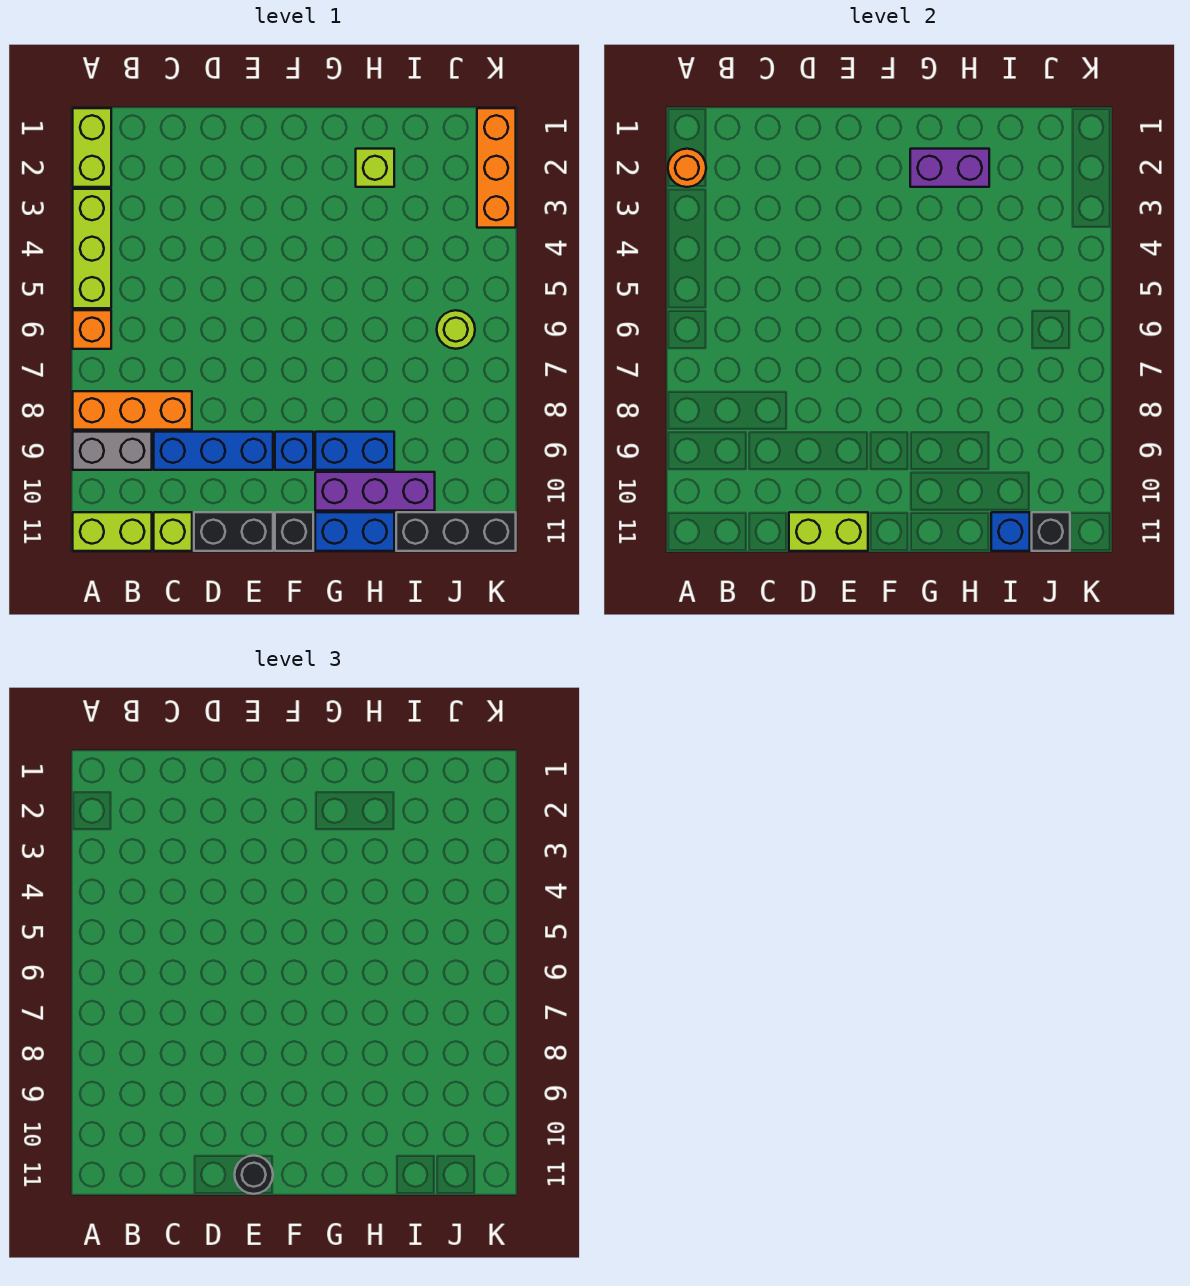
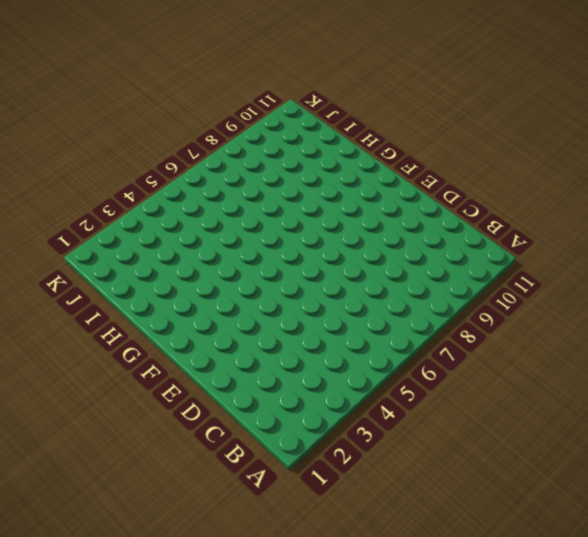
none -> lime brick A1:A2 level 1
none -> lime brick A3:A5 level 1
none -> orange brick A6 level 1

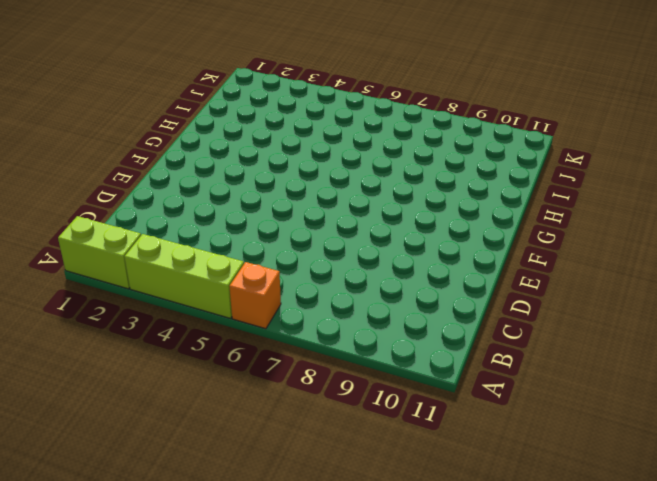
none -> orange brick A8:C8 level 1
none -> grey brick A9:B9 level 1
none -> lime brick A11:B11 level 1

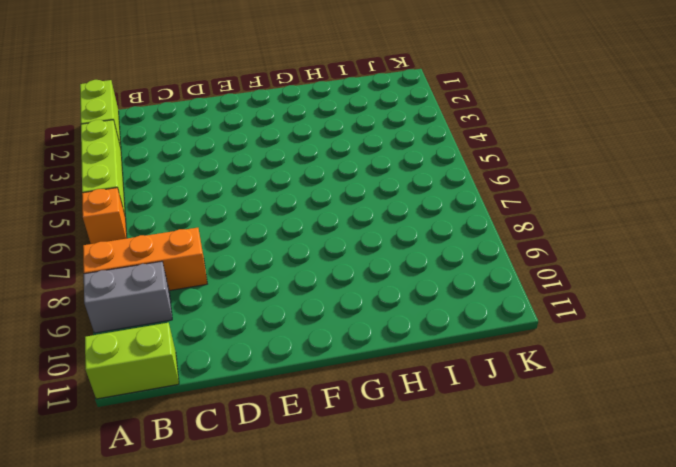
none -> blue brick C9:E9 level 1
none -> lime brick C11 level 1
none -> black brick D11:E11 level 1

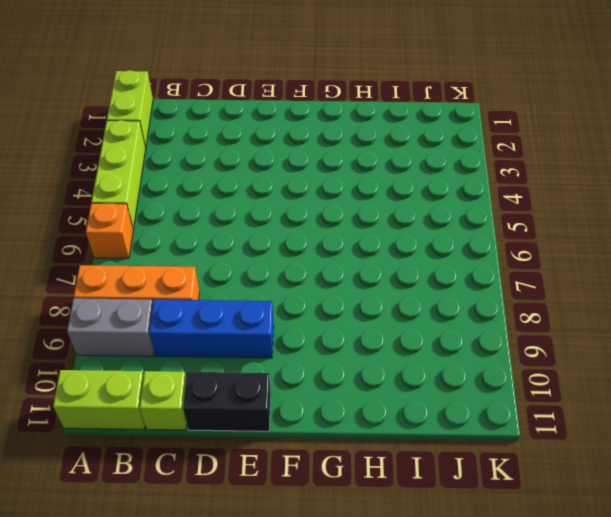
none -> blue brick F9 level 1
none -> black brick F11 level 1
none -> blue brick G9:H9 level 1

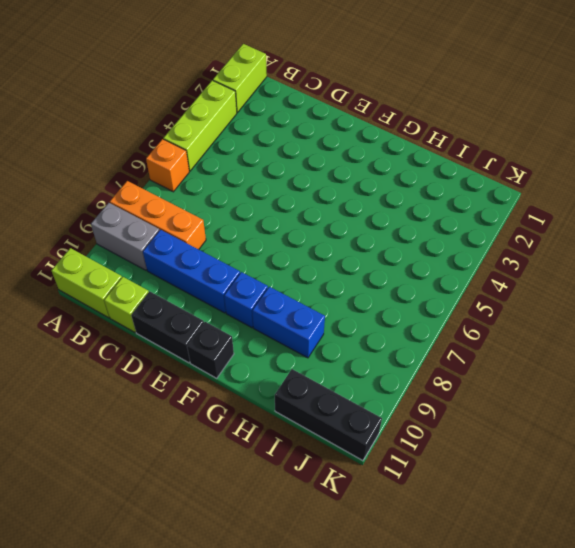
none -> purple brick G10:I10 level 1
none -> blue brick G11:H11 level 1
none -> lime brick H2 level 1

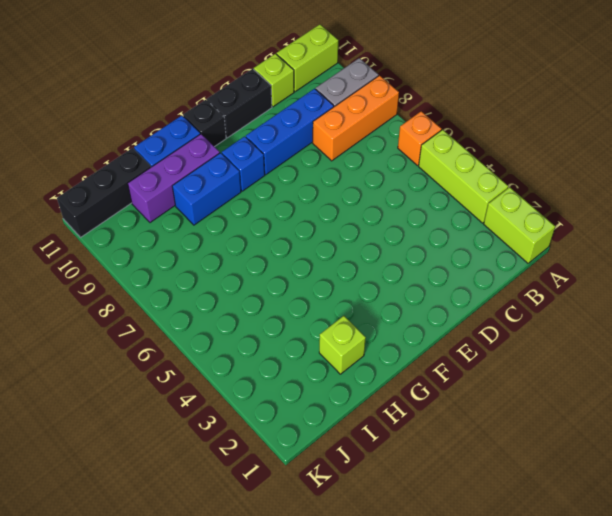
none -> lime round brick J6 level 1
none -> orange brick K1:K3 level 1
none -> orange round brick A2 level 2

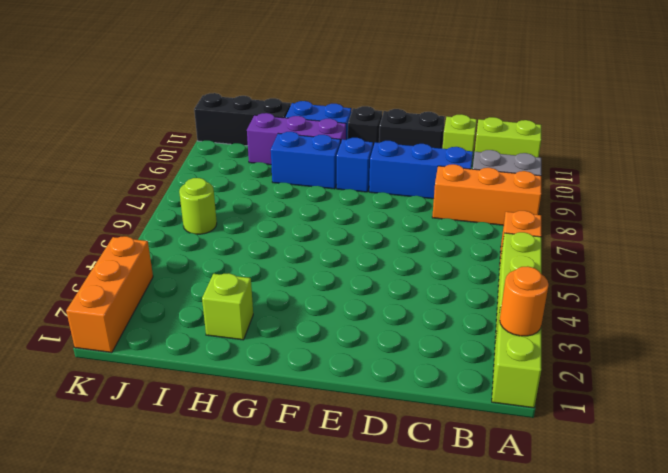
none -> lime brick D11:E11 level 2
none -> purple brick G2:H2 level 2
none -> blue brick I11 level 2

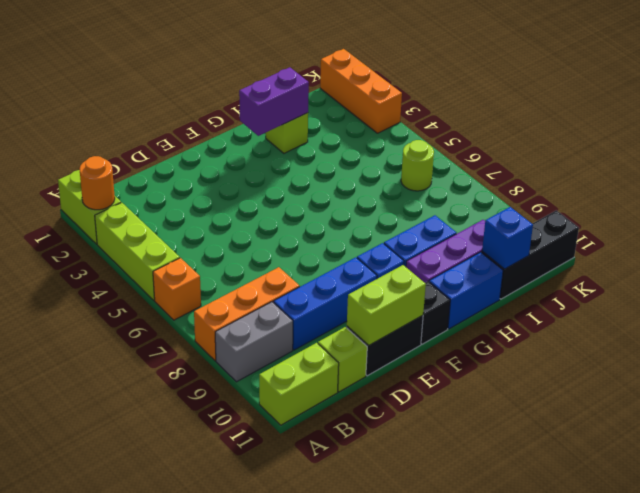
none -> black brick J11 level 2
none -> black round brick E11 level 3

